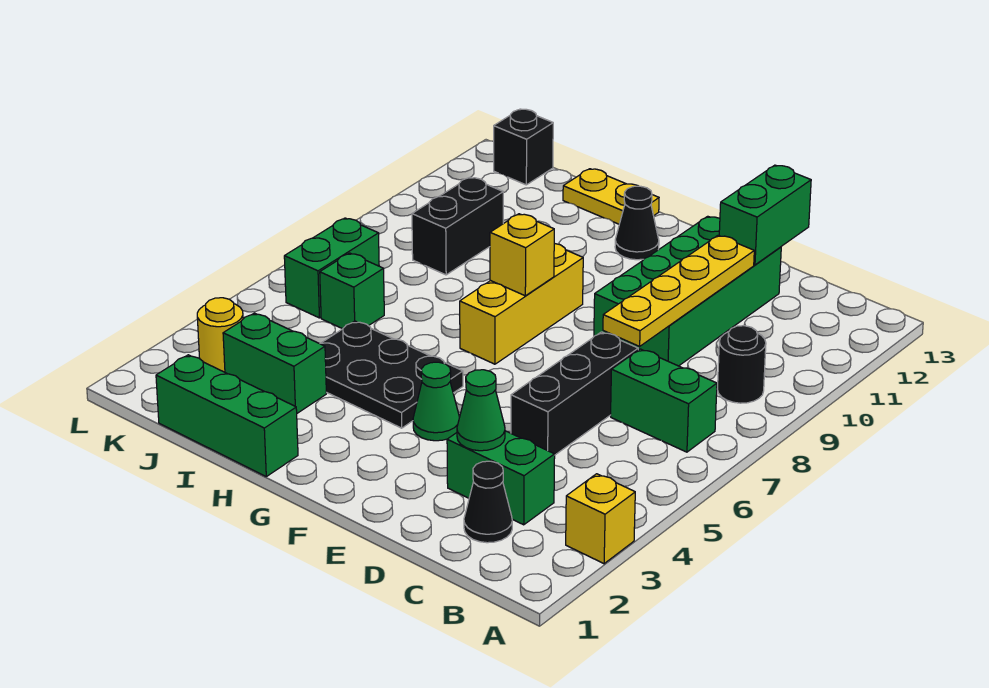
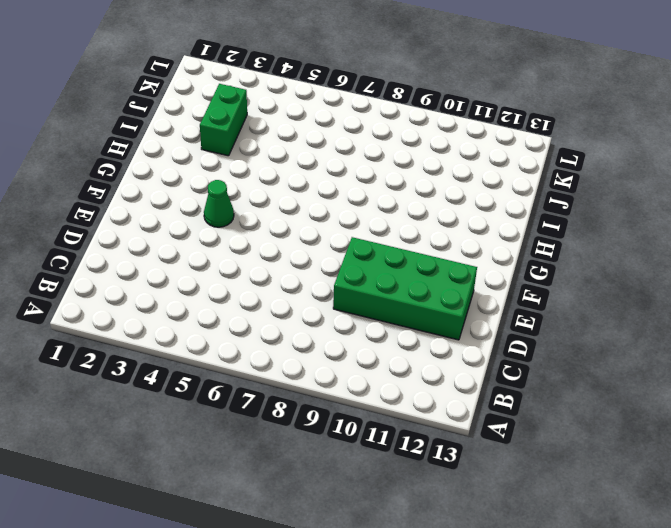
none -> yellow brick A3 level 1
none -> green brick B7:C7 level 1
none -> black round brick B9 level 1

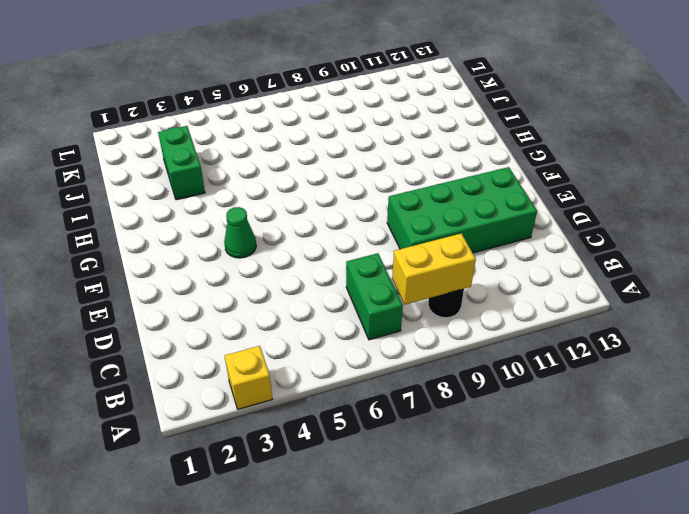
yellow brick B8:B9 level 2 -> none
none -> black cone C2 level 1
none -> green brick C3:D3 level 1
none -> black brick D5:D7 level 1

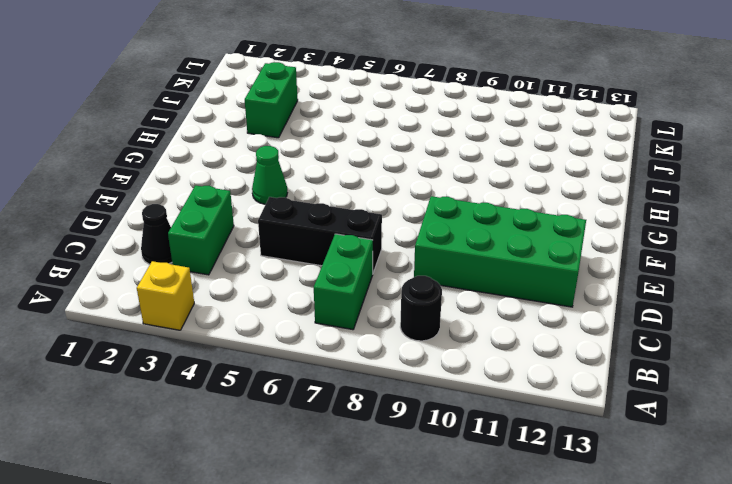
none -> black plate G4:I5 level 1
none -> yellow brick G7:G9 level 1
none -> black cone G12 level 1

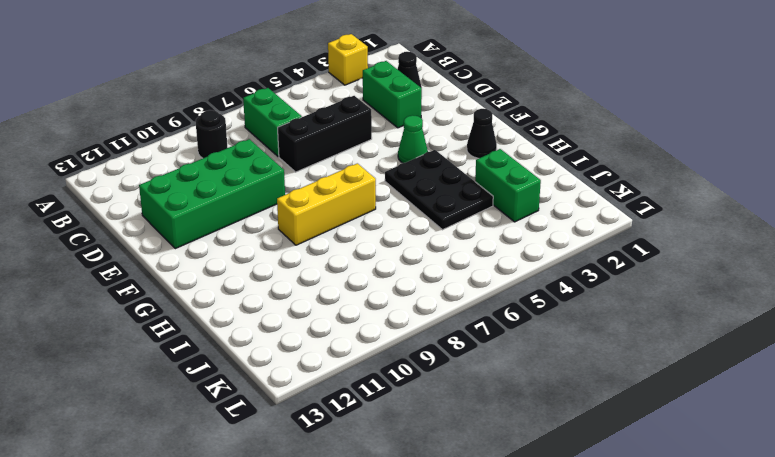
black cone G2 level 1 -> black cone G12 level 1
none -> green brick H1:J1 level 1
none -> yellow plate H13:I13 level 1
none -> green brick J6 level 1

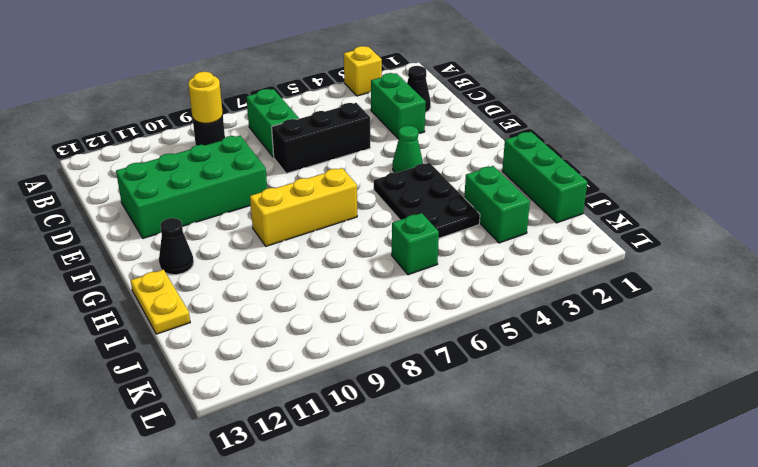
yellow round brick B9 level 2 -> yellow round brick K3 level 1
none -> black brick J9:J10 level 1
none -> green brick K6:K7 level 1
none -> black brick K13 level 1

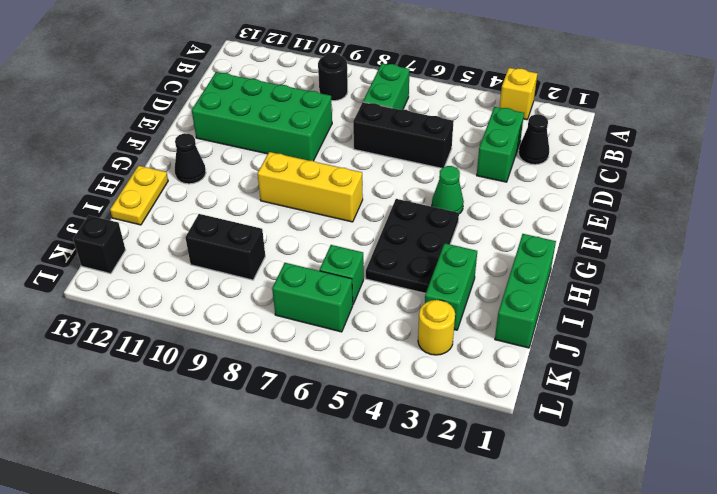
none -> green cone D3 level 2
none -> yellow plate D8:D11 level 2
none -> green brick D12:D13 level 2

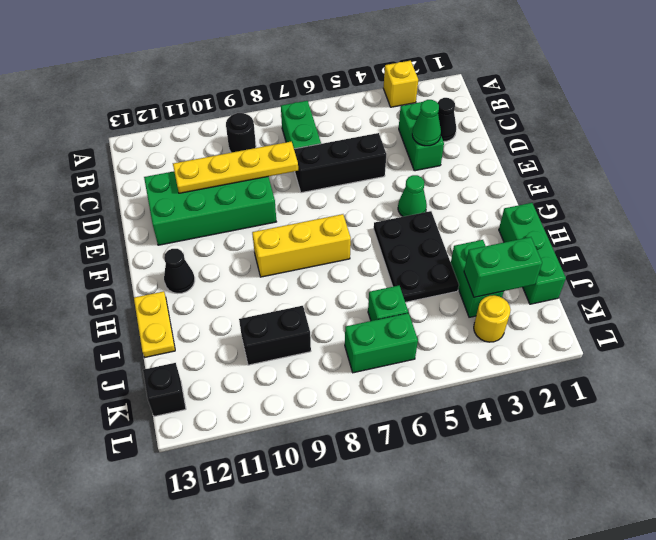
green brick J2:J3 level 2 -> green brick D12:D13 level 2
none -> yellow brick G8 level 2

